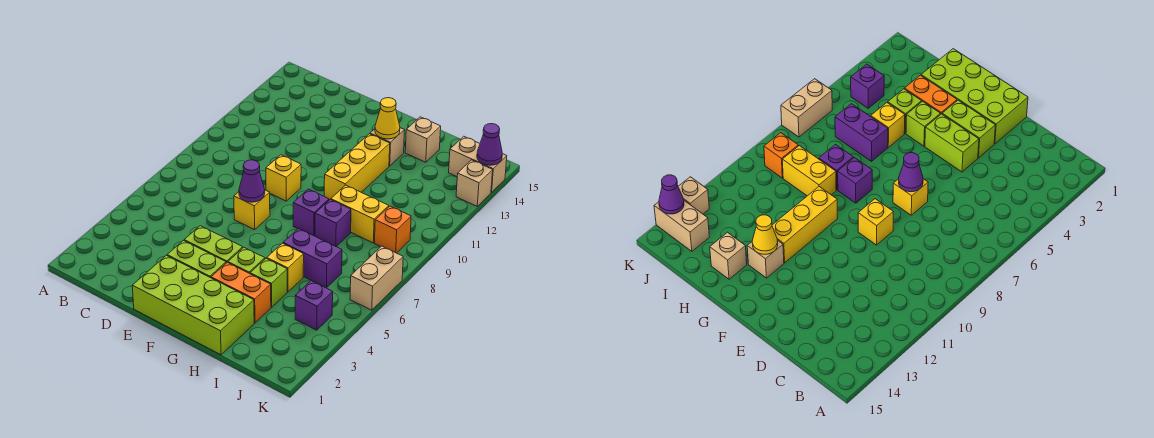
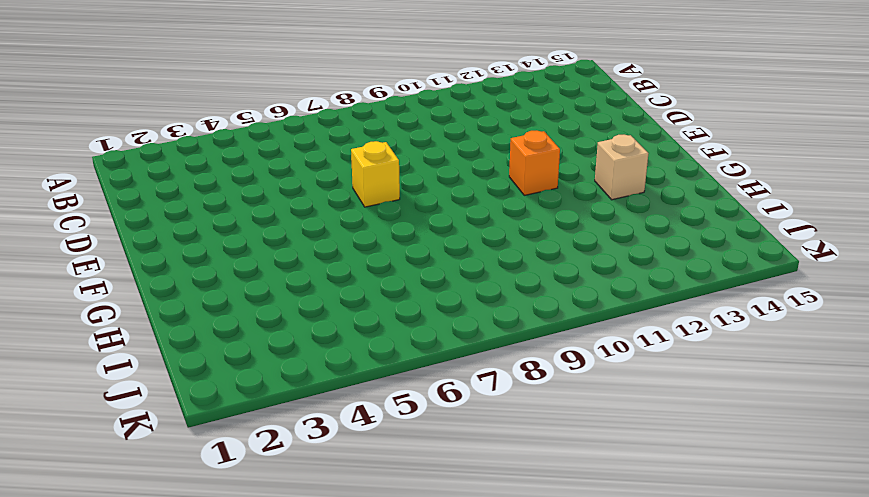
orange brick F11 level 1 -> orange brick J9 level 1
none -> lime brick E1:H2 level 1
none -> lime brick E3:F3 level 1
none -> lime brick E4:F4 level 1

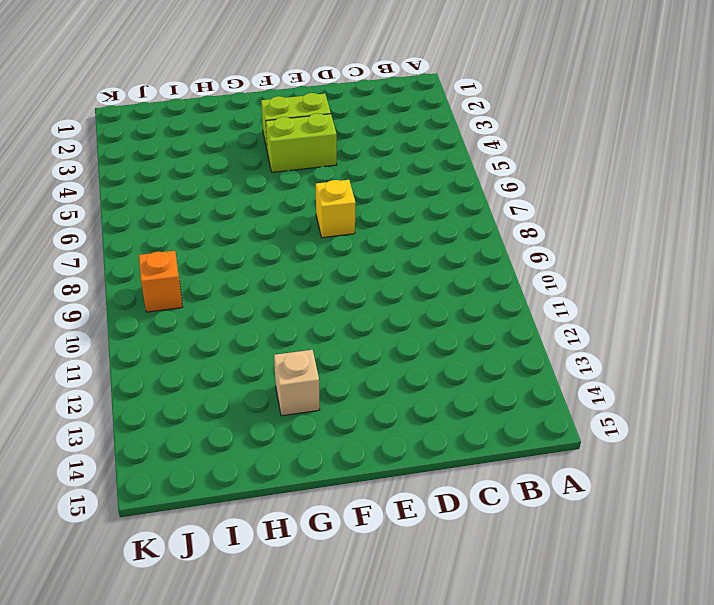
none -> lime brick E1:H2 level 1
none -> yellow brick E9 level 1
none -> orange brick G3:H3 level 1

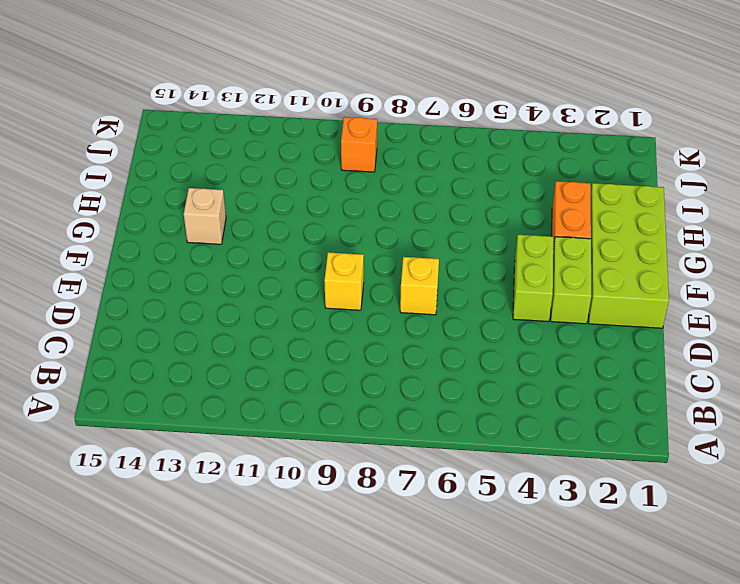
none -> lime brick G4 level 1
none -> purple brick G8 level 1
none -> yellow brick G10:G12 level 1

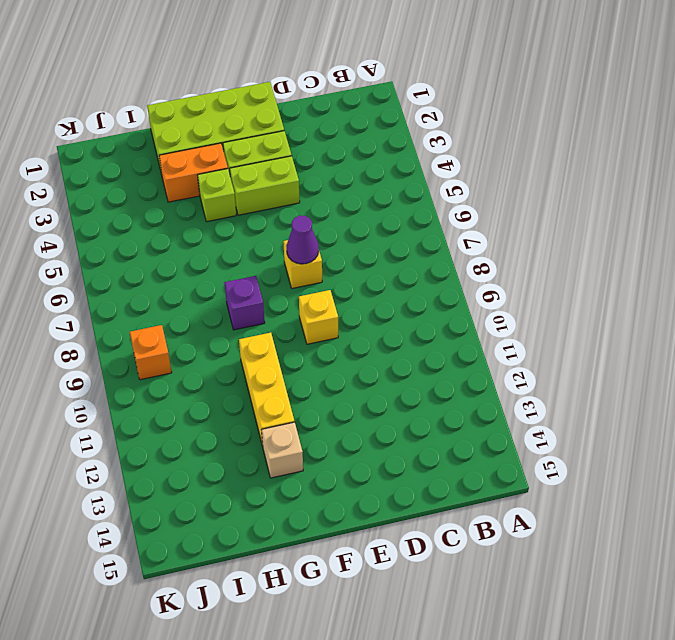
none -> lime brick H4 level 1
none -> yellow brick H5 level 1
none -> purple brick H6:I6 level 1

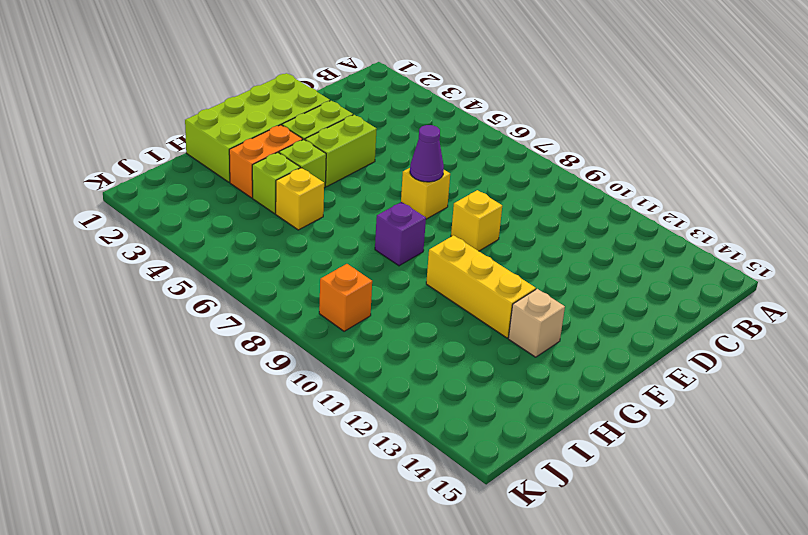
none -> purple brick H6:I6 level 1
none -> purple brick H8 level 1
none -> yellow brick H9:I9 level 1

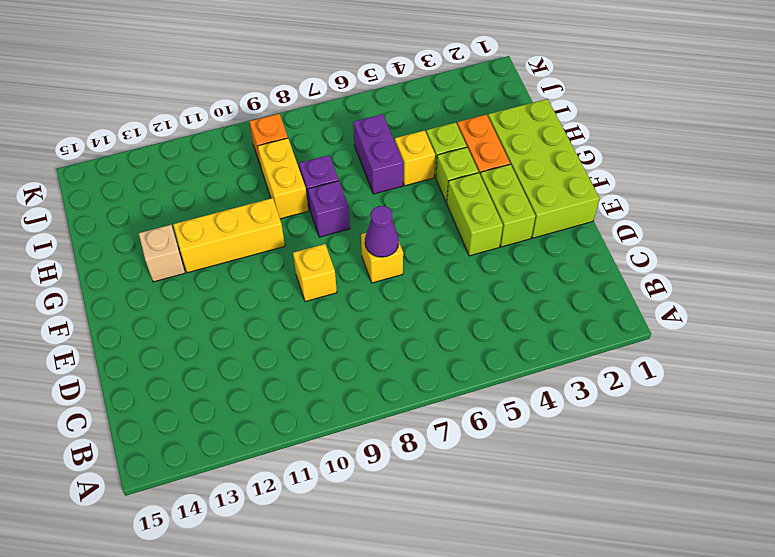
none -> tan brick H14 level 1
none -> purple brick J4 level 1
none -> tan brick J14:K14 level 1

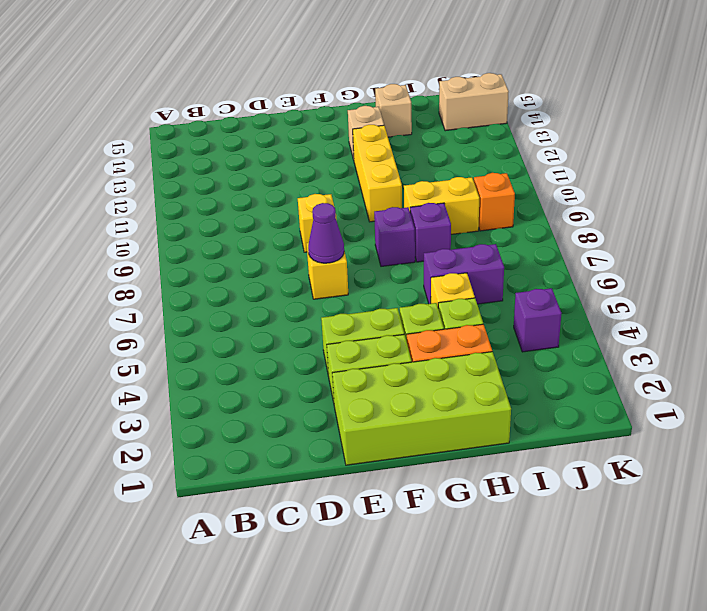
none -> tan brick K6:K7 level 1
none -> tan brick K13 level 1
none -> yellow cone G13 level 2

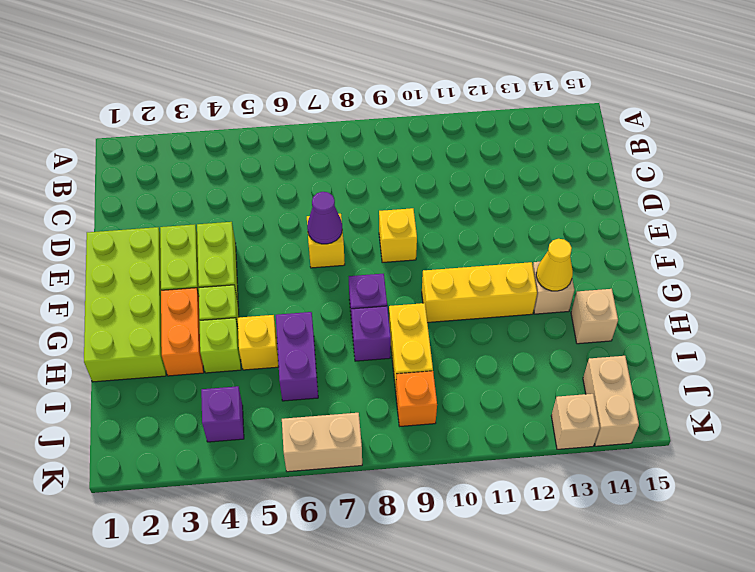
none -> purple cone K14 level 2

